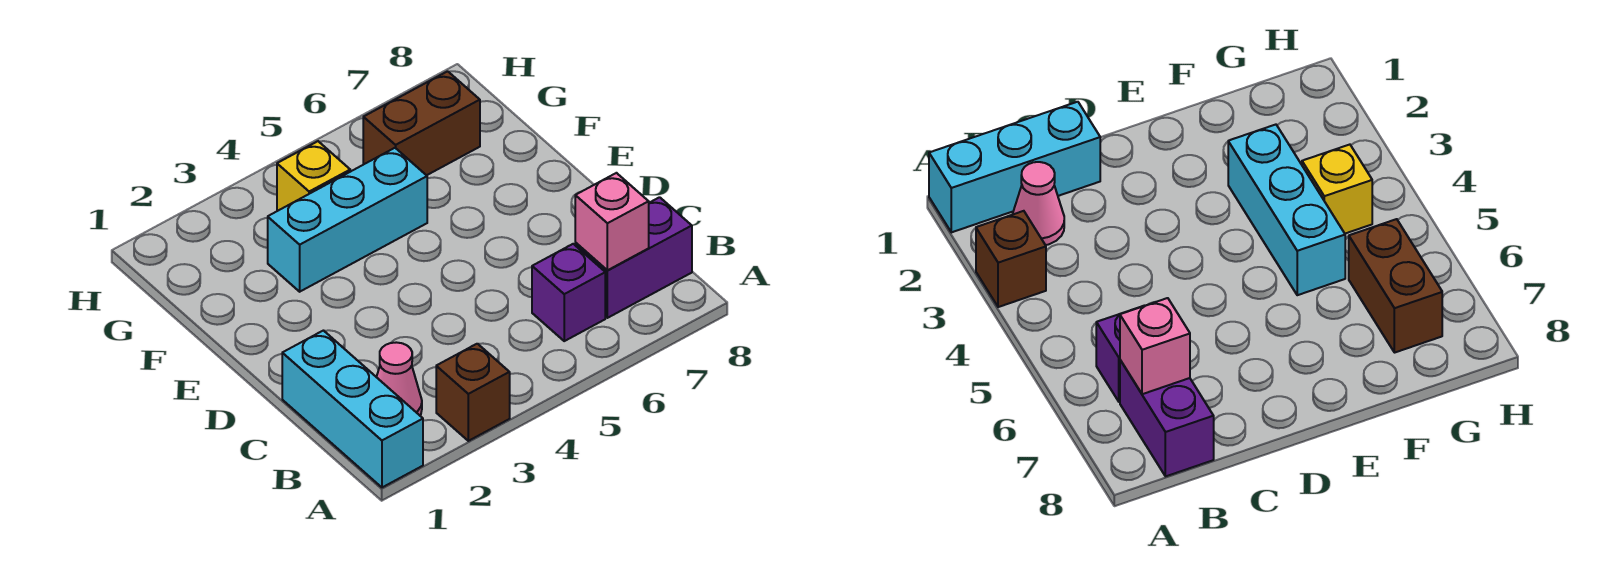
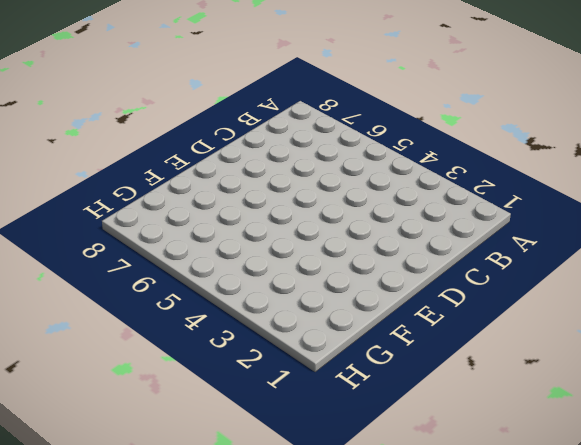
none -> cyan brick A1:C1 level 1
none -> brown brick A3 level 1

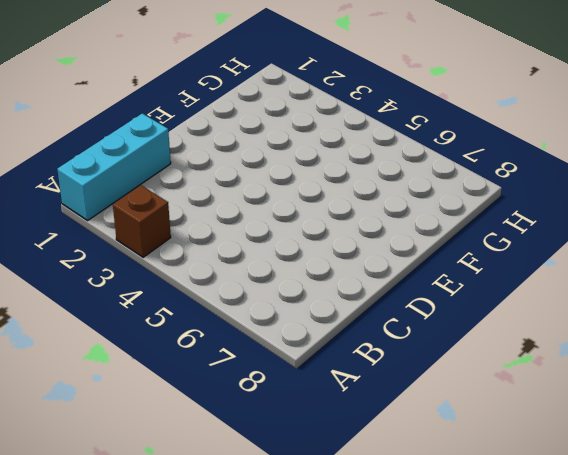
none -> pink cone B2 level 1
none -> purple brick B6 level 1

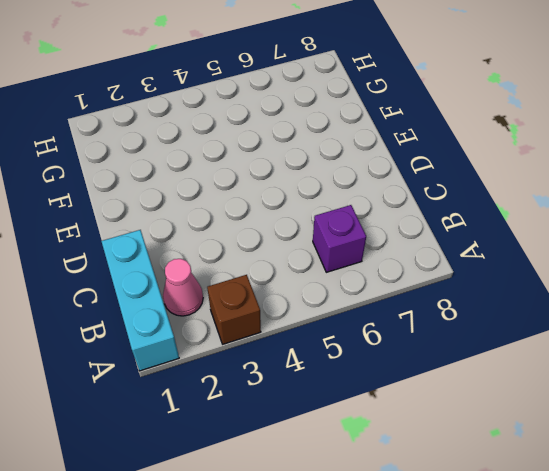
none -> purple brick B7:B8 level 1
none -> cyan brick F3:F5 level 1

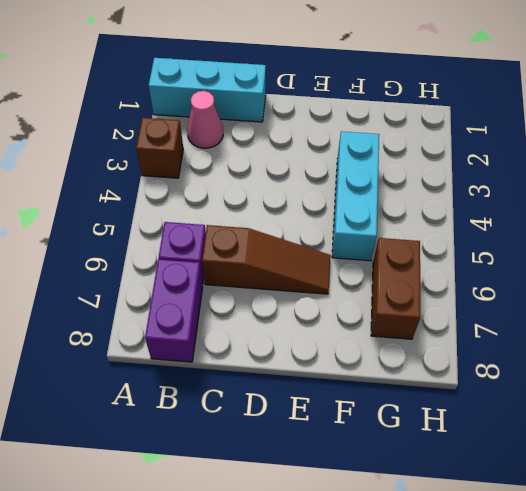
brown slope C6:E6 level 1 top C -> none
none -> yellow brick G4 level 1
none -> pink brick B7 level 2

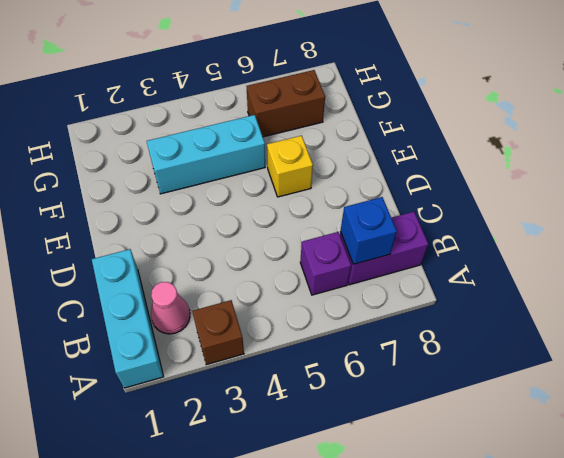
blue brick B7 level 2 -> pink brick B7 level 2
yellow brick E6 level 1 -> yellow brick G4 level 1

